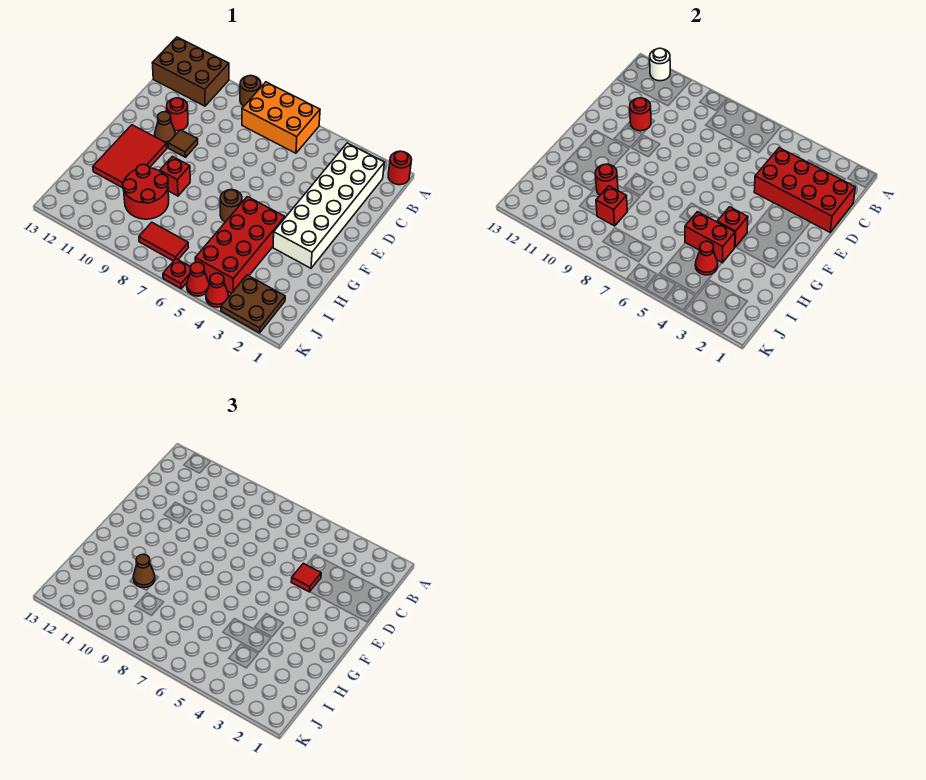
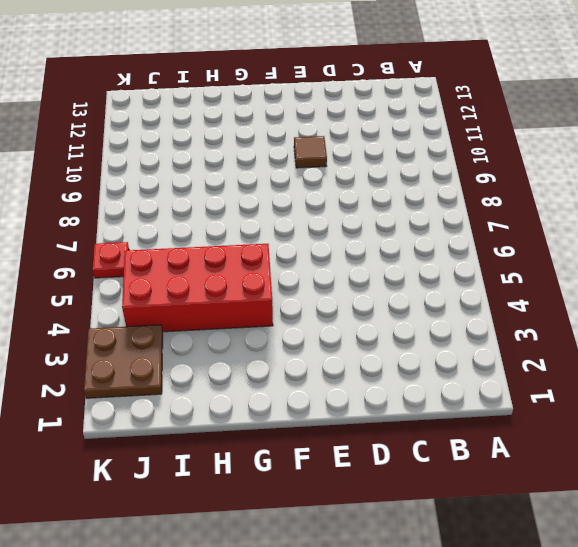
none -> red round brick A1 level 1
none -> orange brick A6:B8 level 1
none -> brown round brick A9 level 1

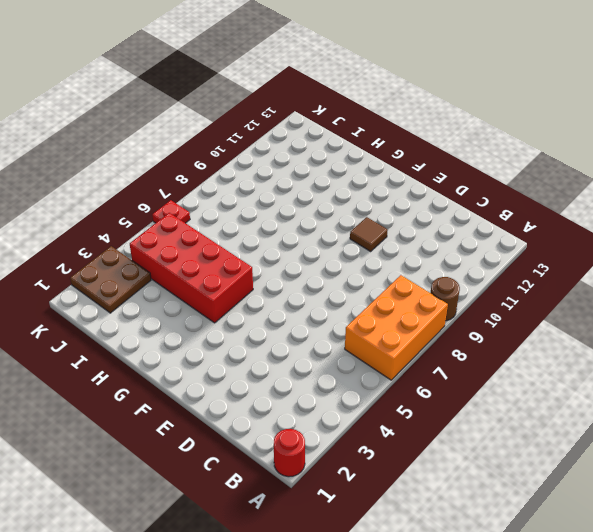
none -> brown brick A11:B13 level 1
none -> white brick B2:G3 level 1
none -> red round brick D11 level 1

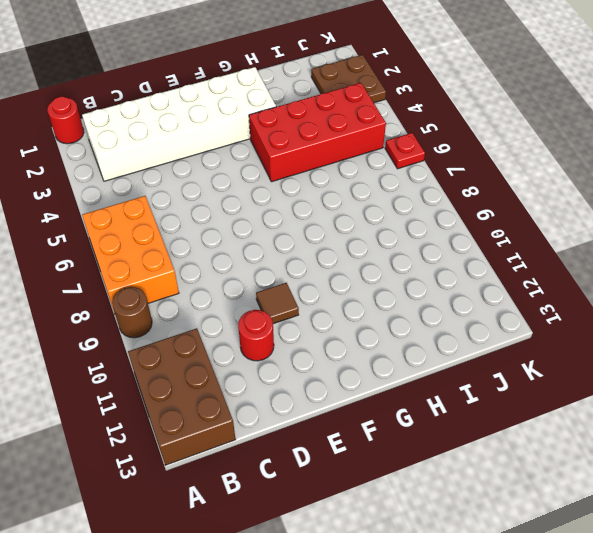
none -> brown cone E11 level 1
none -> red tile F11:H12 level 1
none -> brown round brick G6 level 1

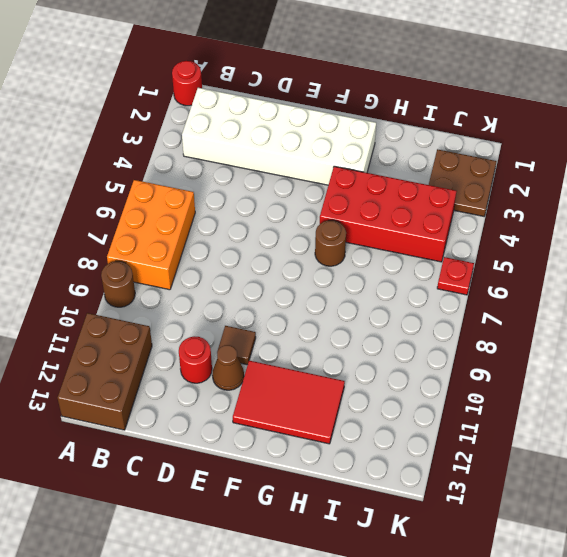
none -> red brick G9 level 1
none -> red round brick H9:I10 level 1
none -> red tile J7:J8 level 1

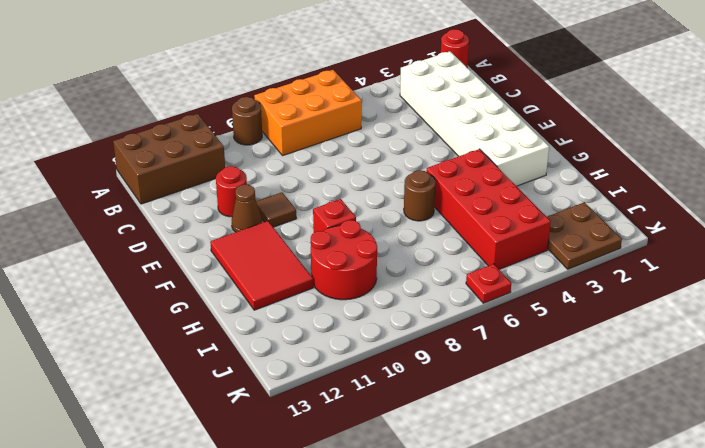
none -> red tile J7:J8 level 1
none -> red cone K4 level 1
none -> red cone K5 level 1

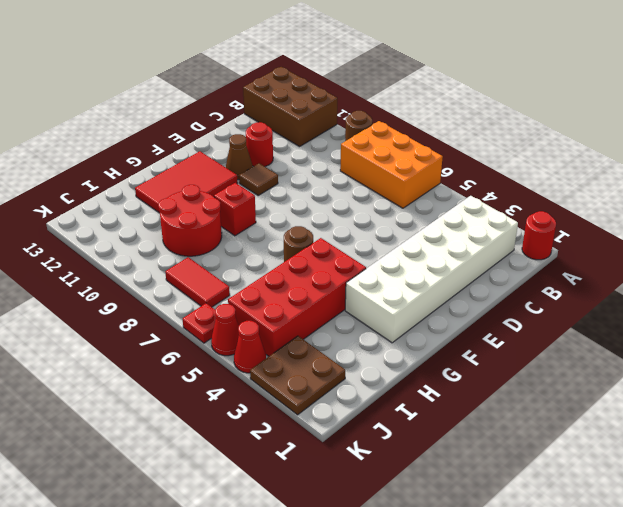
none -> white round brick A12 level 2
none -> red brick C1:D4 level 2
none -> red round brick D11 level 2

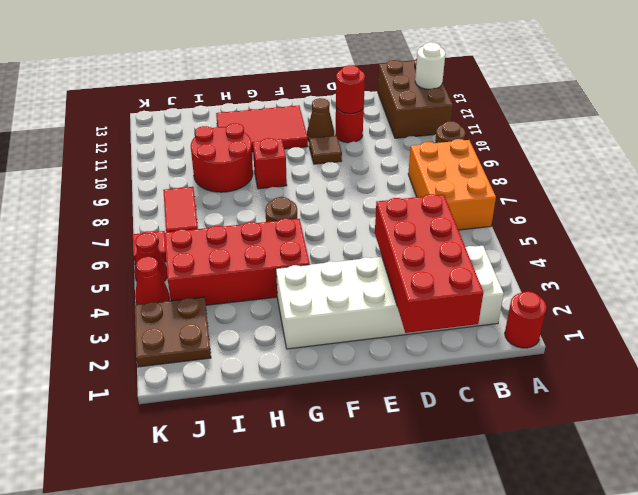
none -> red brick G4 level 2
none -> red brick H4:H5 level 2
none -> red round brick H10 level 2

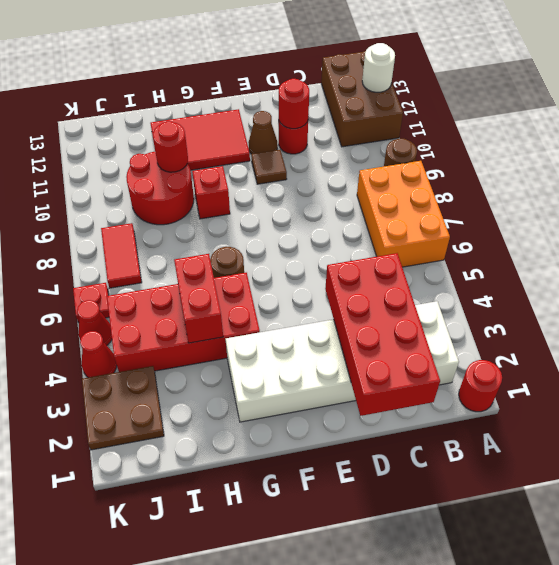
none -> red brick G4 level 2
none -> red cone I4 level 2
none -> red brick I9 level 2

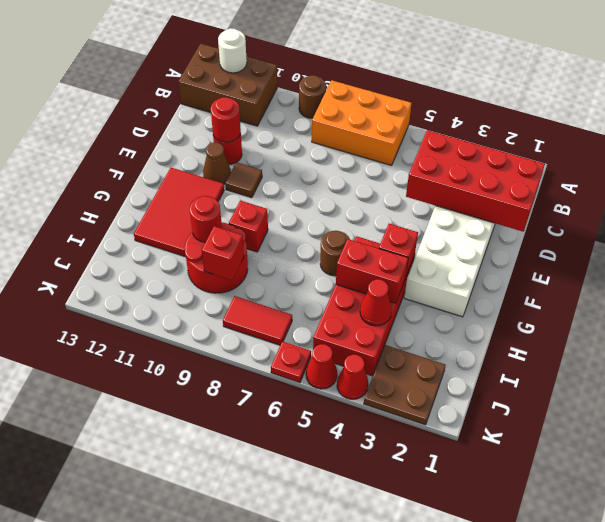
none -> red round brick A1 level 1
none -> red tile D4 level 3
none -> brown cone H10 level 3

